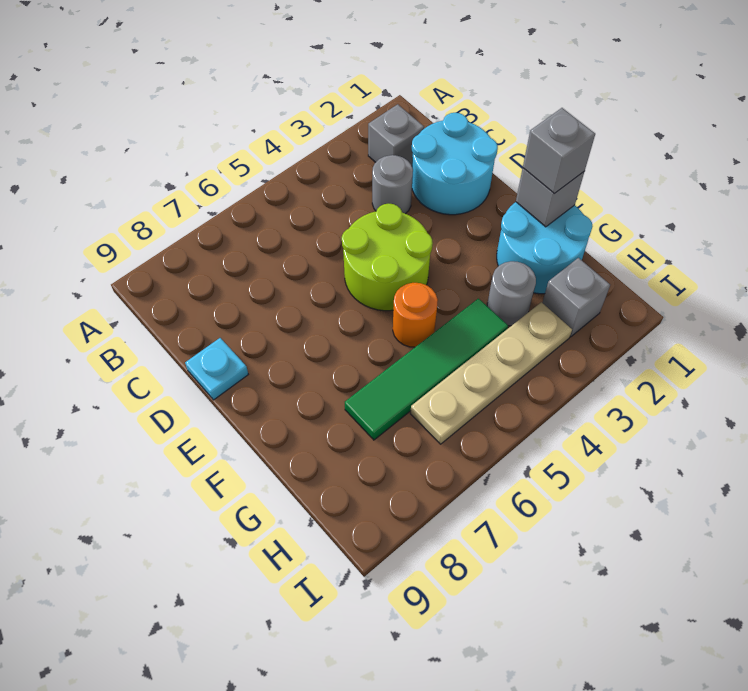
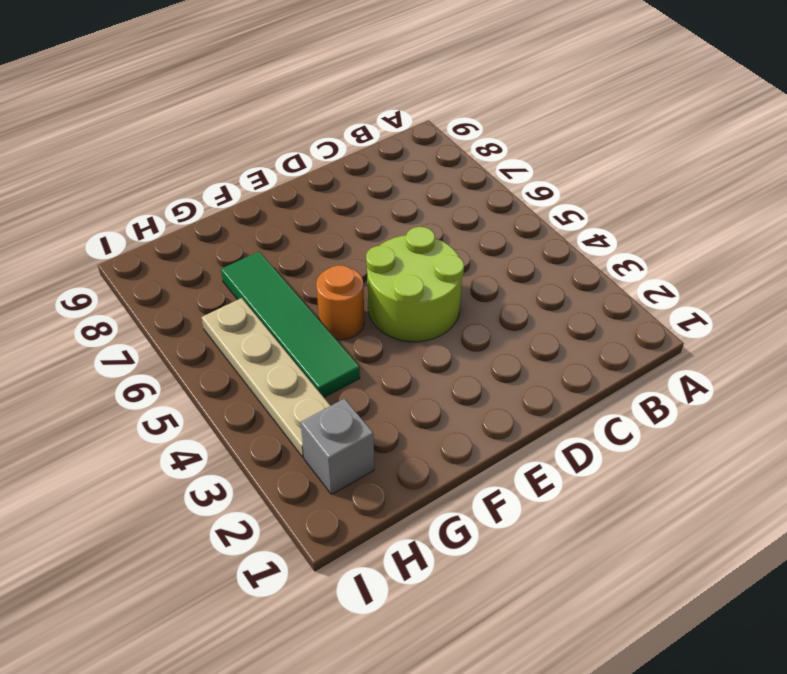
none -> grey brick B2 level 1
none -> cyan round brick C1:D2 level 1
none -> grey round brick C3 level 1

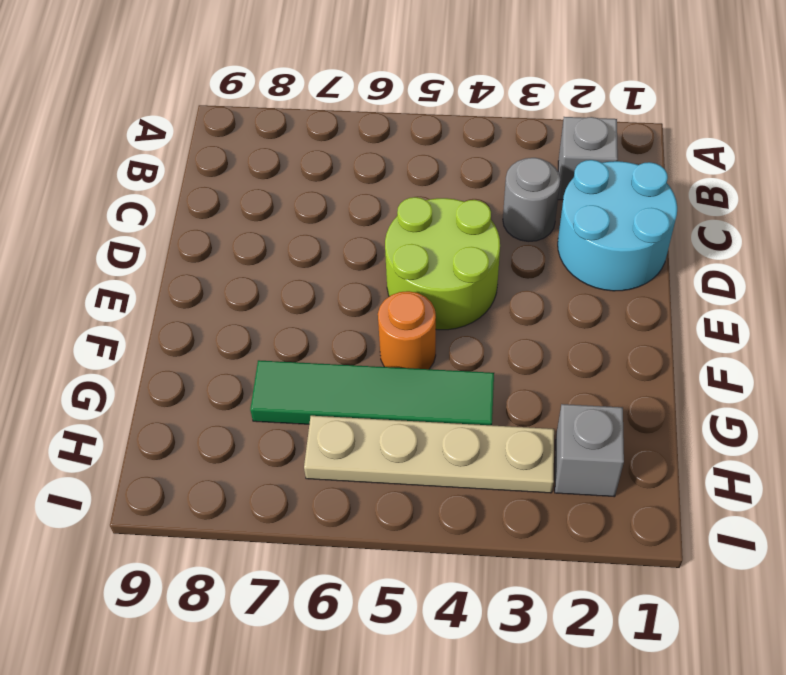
none -> cyan plate D9 level 1
none -> cyan round brick F1:G2 level 1
none -> grey round brick G3 level 1

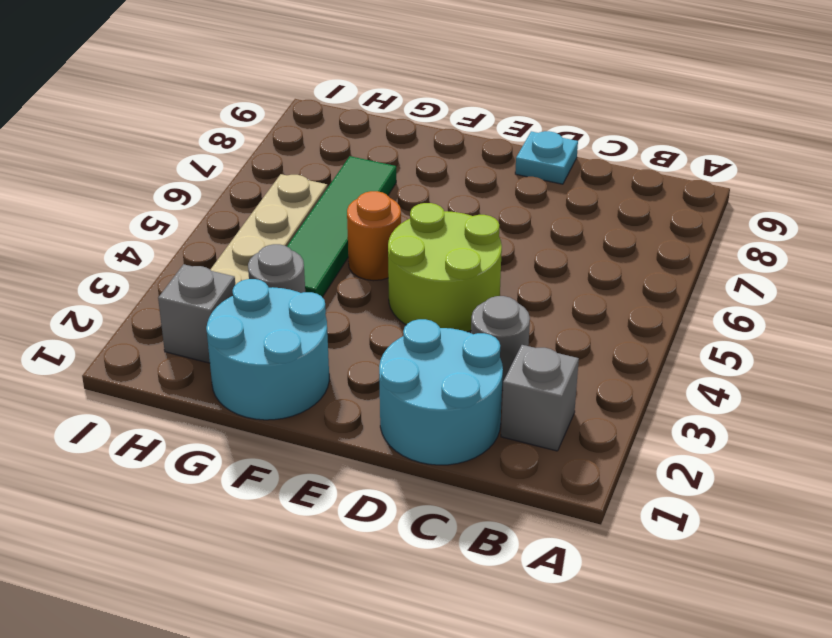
none -> grey brick F1 level 2
none -> grey brick F1 level 3

